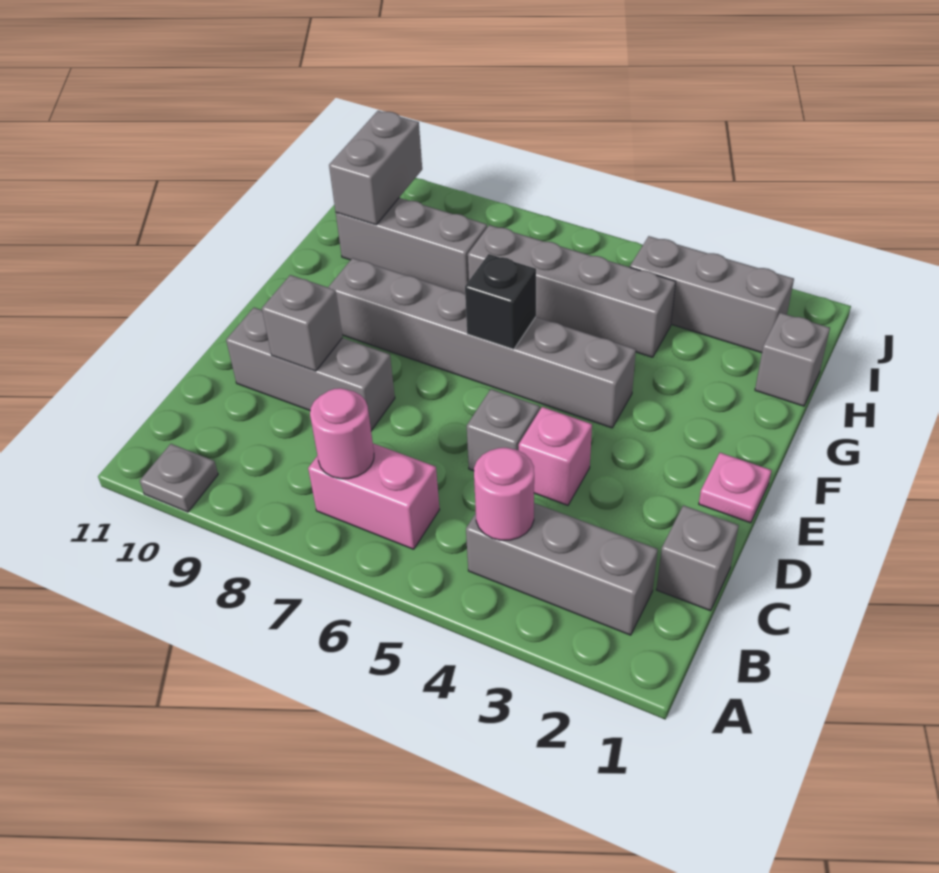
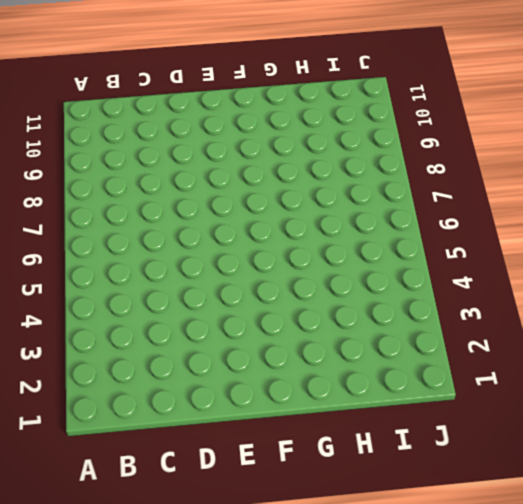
none -> grey plate A10 level 1
none -> grey brick B2:B4 level 1
none -> pink brick B6:B7 level 1

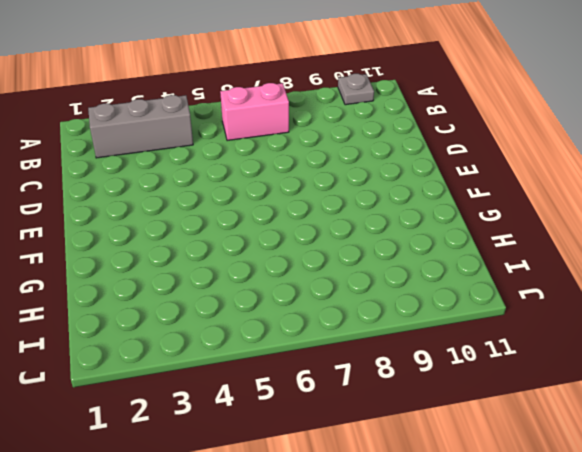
none -> grey brick C1 level 1
none -> pink brick D4 level 1
none -> grey brick D5 level 1

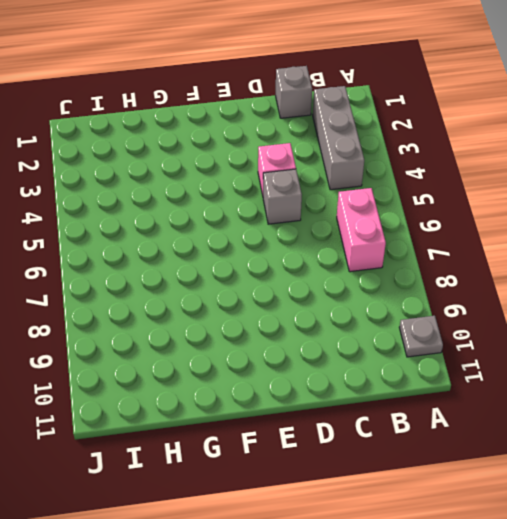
none -> grey brick D8:D10 level 1
none -> pink plate E1 level 1
none -> grey brick F4:F9 level 1

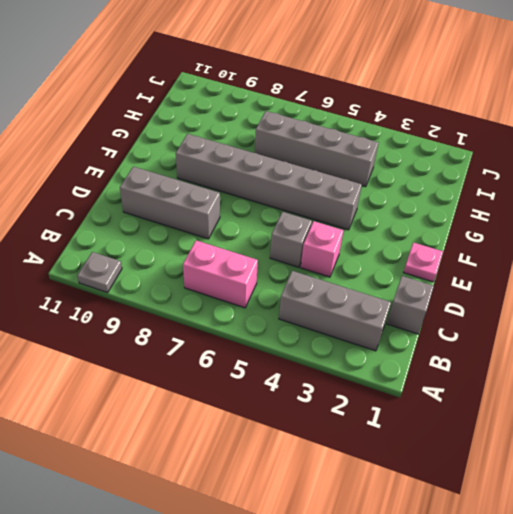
none -> grey brick H1 level 1
none -> grey brick H8:H10 level 1
none -> grey brick I2:I4 level 1

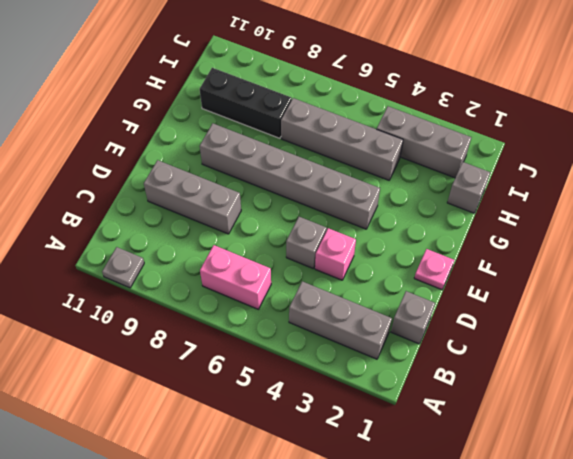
black brick H8:H10 level 1 -> grey brick H8:H10 level 1
none -> pink round brick B4 level 2
none -> pink round brick B7 level 2
none -> grey brick D9 level 2

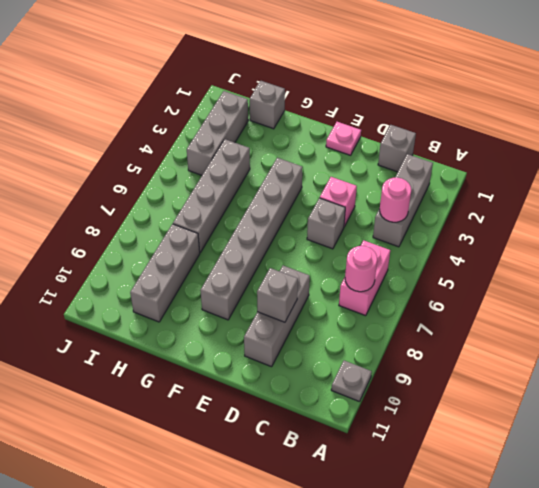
none -> black brick F6 level 2
none -> grey brick H10:I10 level 2

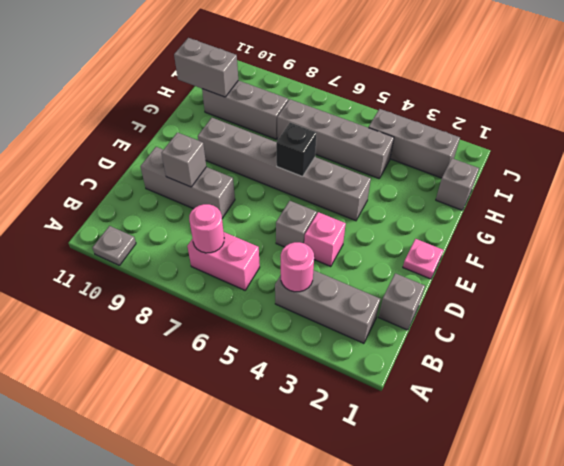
grey brick H10:H11 level 2 -> grey brick H10:I10 level 2

